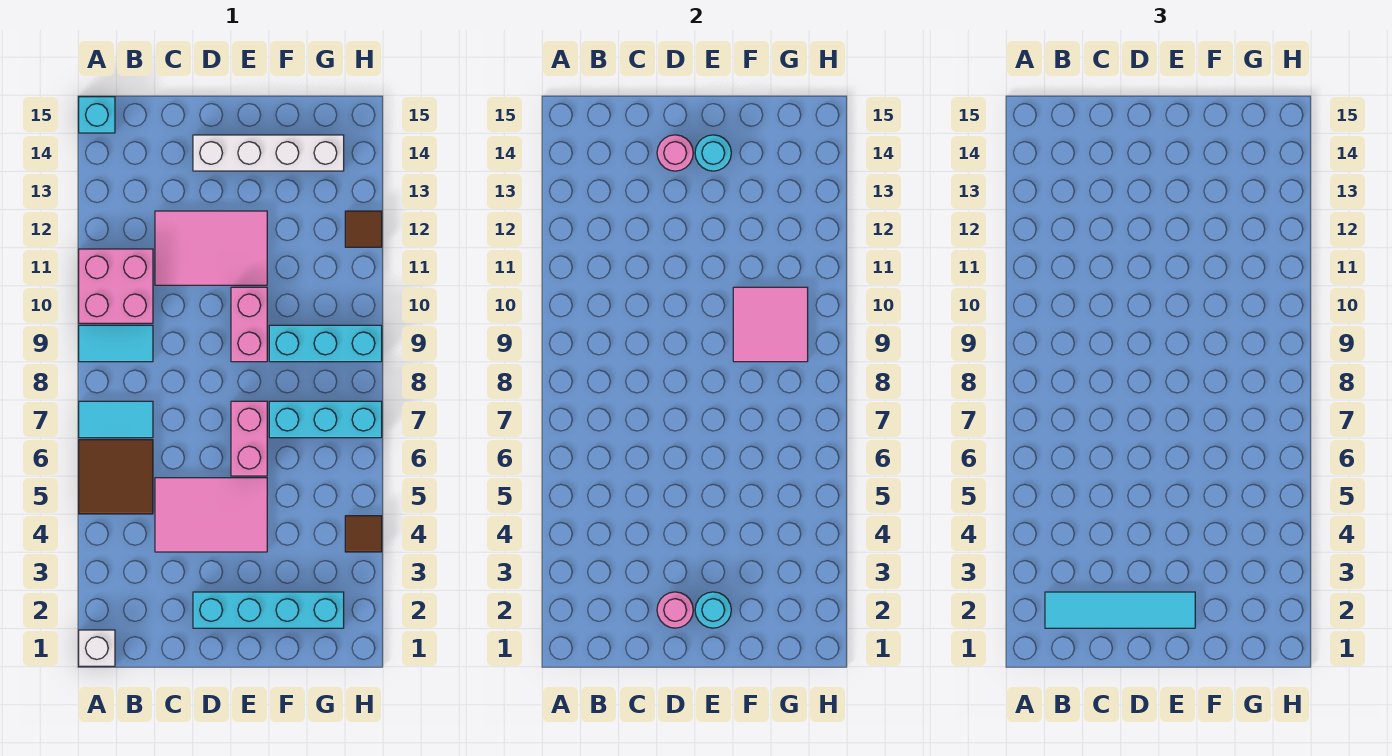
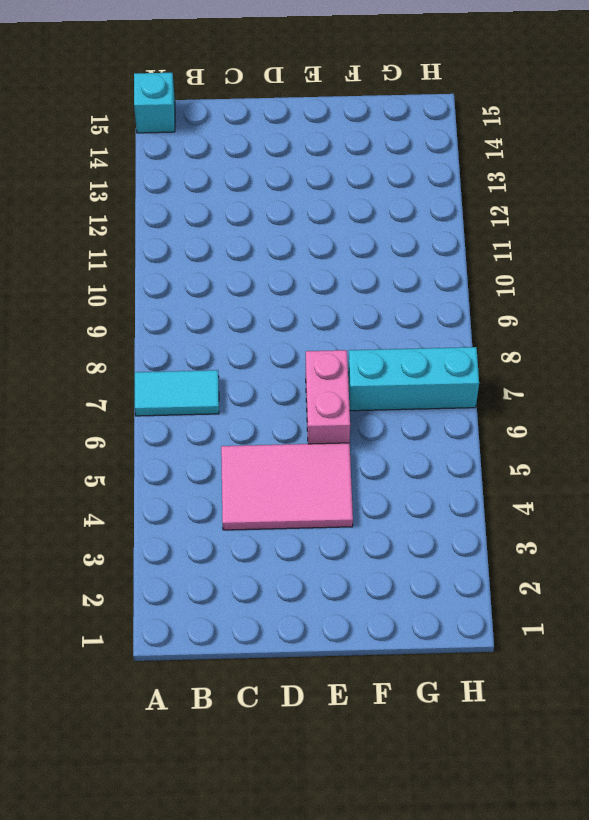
none -> white brick A1 level 1
none -> brown tile A5:B6 level 1
none -> cyan tile A9:B9 level 1

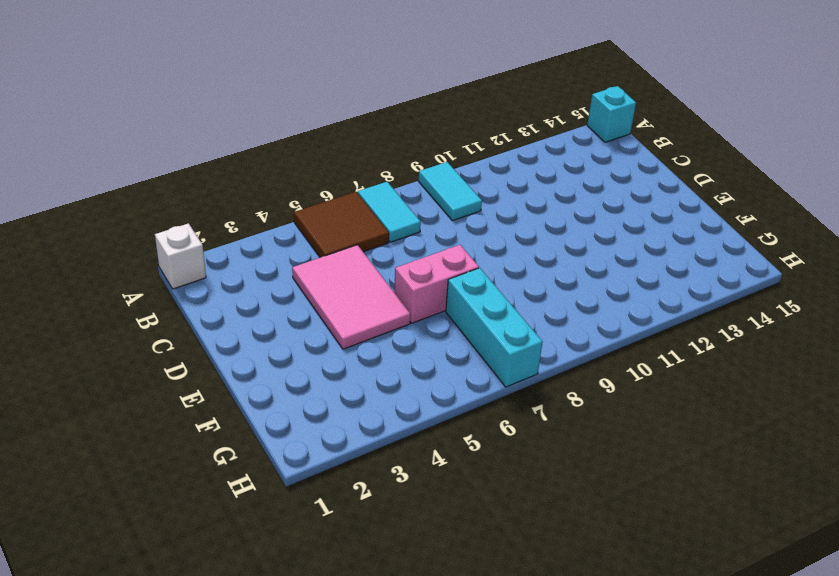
none -> pink brick A10:B11 level 1
none -> pink tile C11:E12 level 1
none -> cyan brick D2:G2 level 1

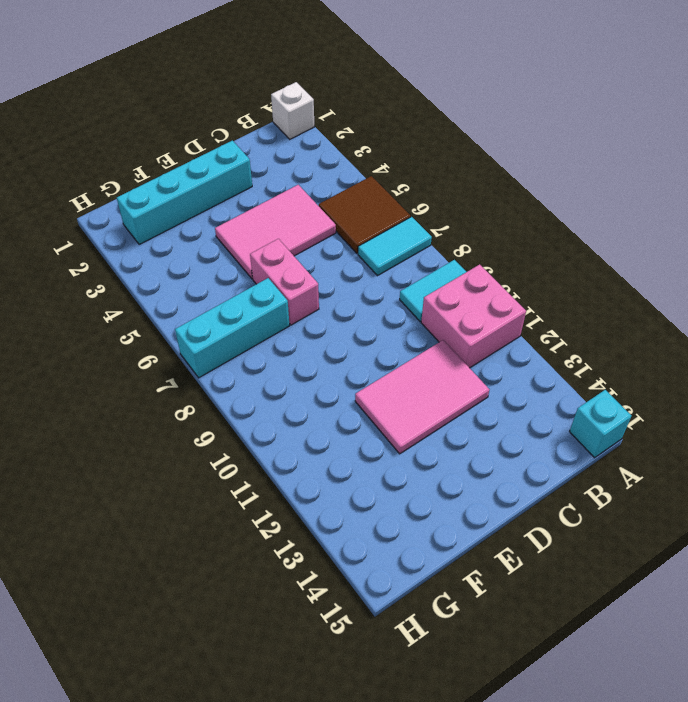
none -> white brick D14:G14 level 1
none -> pink brick E9:E10 level 1
none -> cyan brick F9:H9 level 1

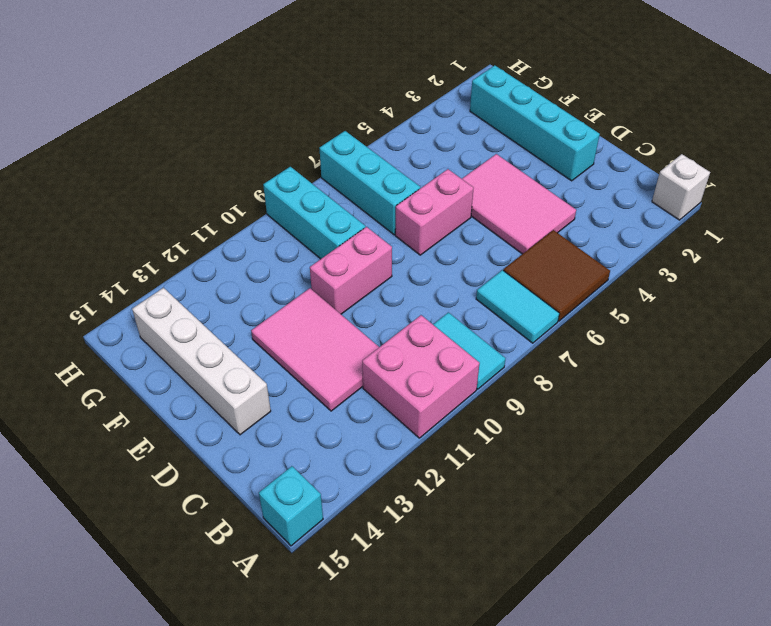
none -> brown tile H4 level 1
none -> brown tile H12 level 1
none -> pink round brick D2 level 2

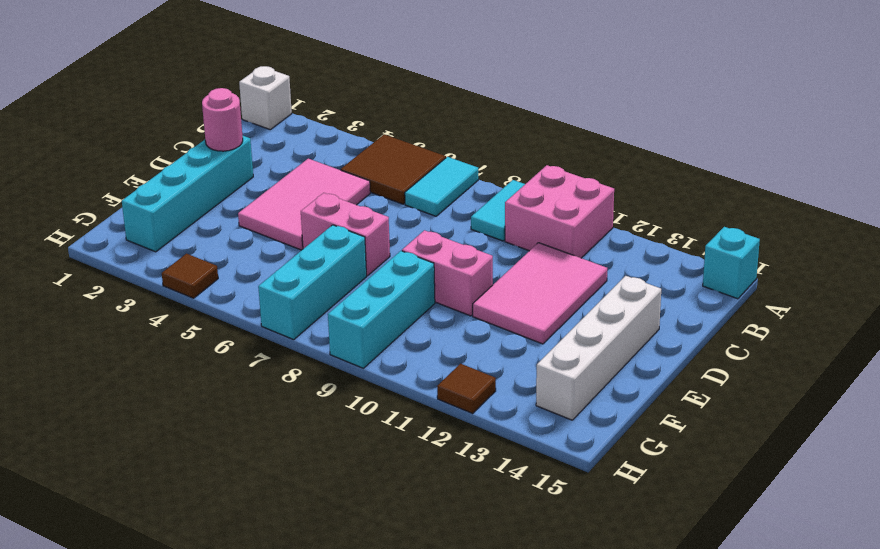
none -> pink round brick D14 level 2
none -> cyan round brick E2 level 2
none -> cyan round brick E14 level 2

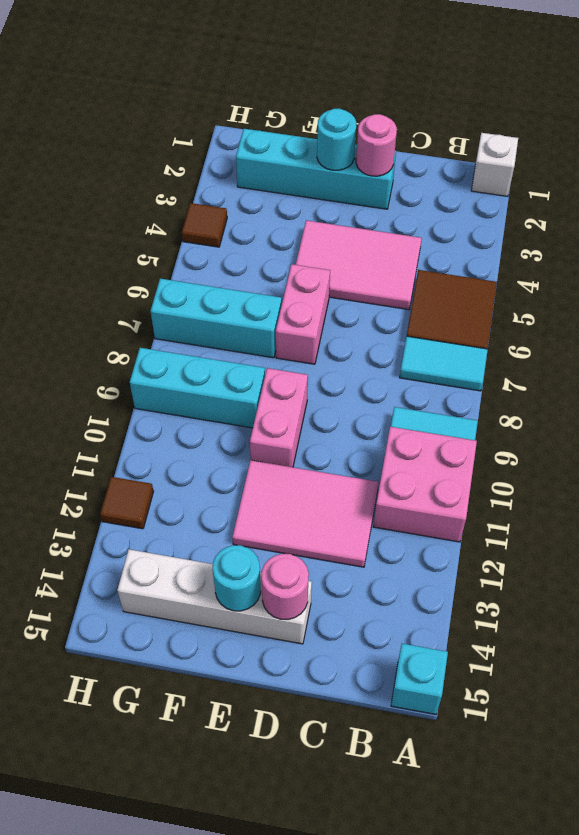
none -> pink tile F9:G10 level 2
none -> cyan tile B2:E2 level 3

